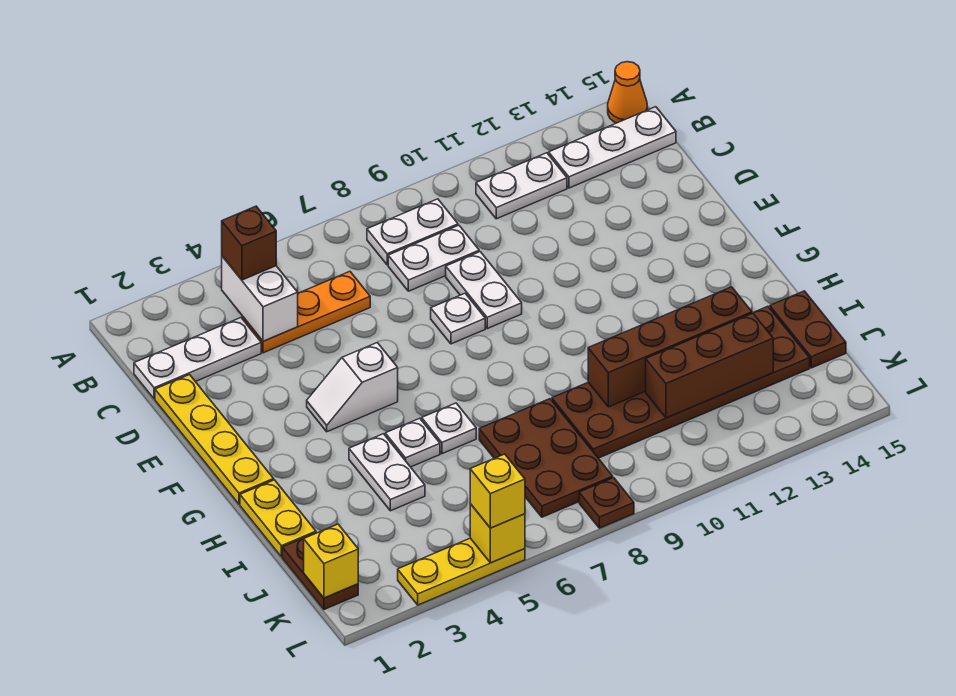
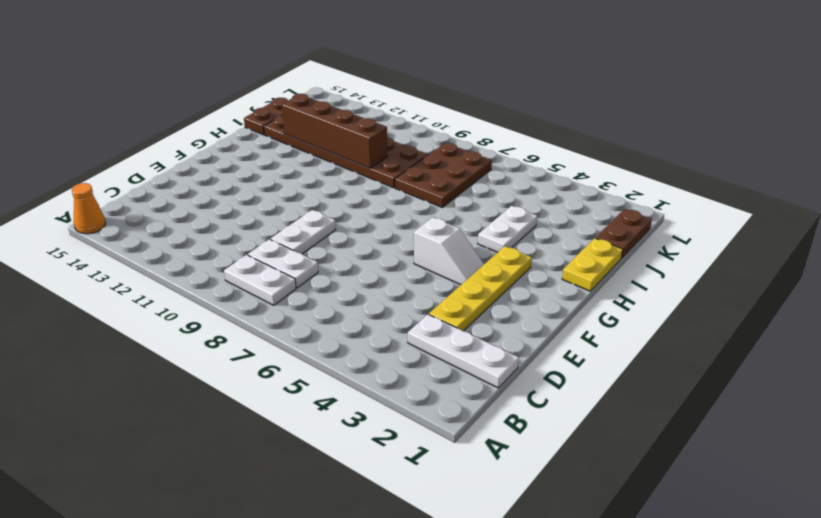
yellow plate D3:G3 level 1 -> yellow plate D1:G1 level 1
none -> white plate B11:B12 level 1
none -> white plate B13:B15 level 1
none -> orange plate C4:C6 level 1

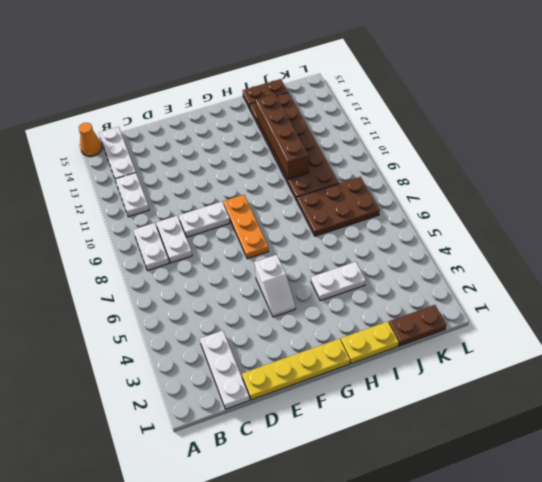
orange plate F7:F9 level 1 -> orange plate C4:C6 level 1
none -> white plate E8 level 1
none -> white plate H5 level 1
none -> white plate H6 level 1

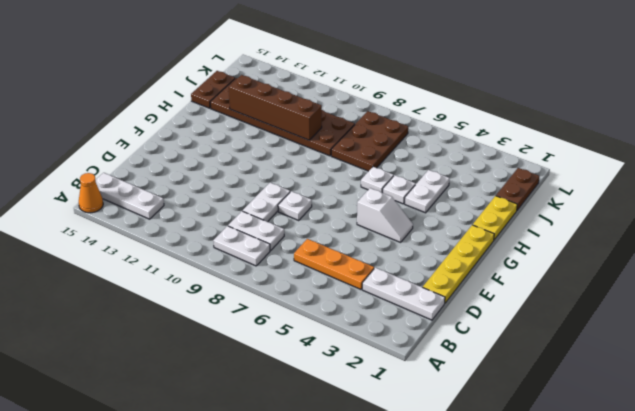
none -> white plate B11:B12 level 1
none -> yellow plate L3:L5 level 1
none -> brown plate L8 level 1

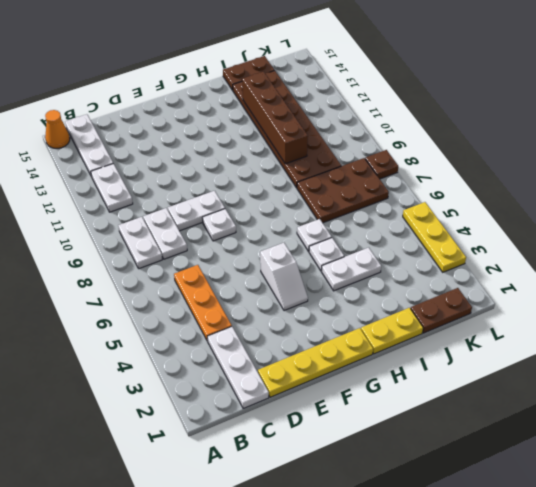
none -> white brick B4:C4 level 2
none -> brown brick J11:J13 level 2
none -> yellow brick K1 level 2

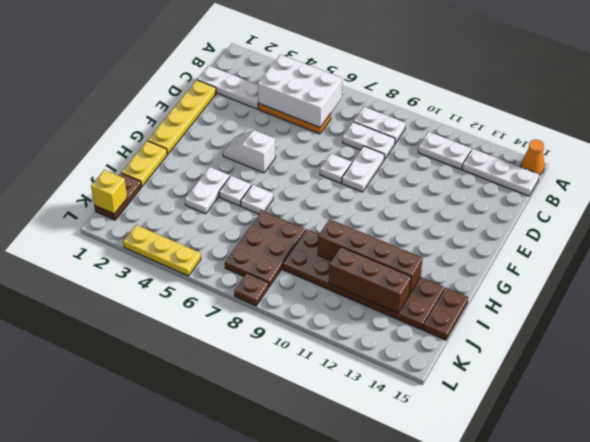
white brick B4:C6 level 2 -> white brick B4:C4 level 2
none -> yellow brick L5 level 2
none -> brown brick B4 level 3
none -> yellow brick L5 level 3

